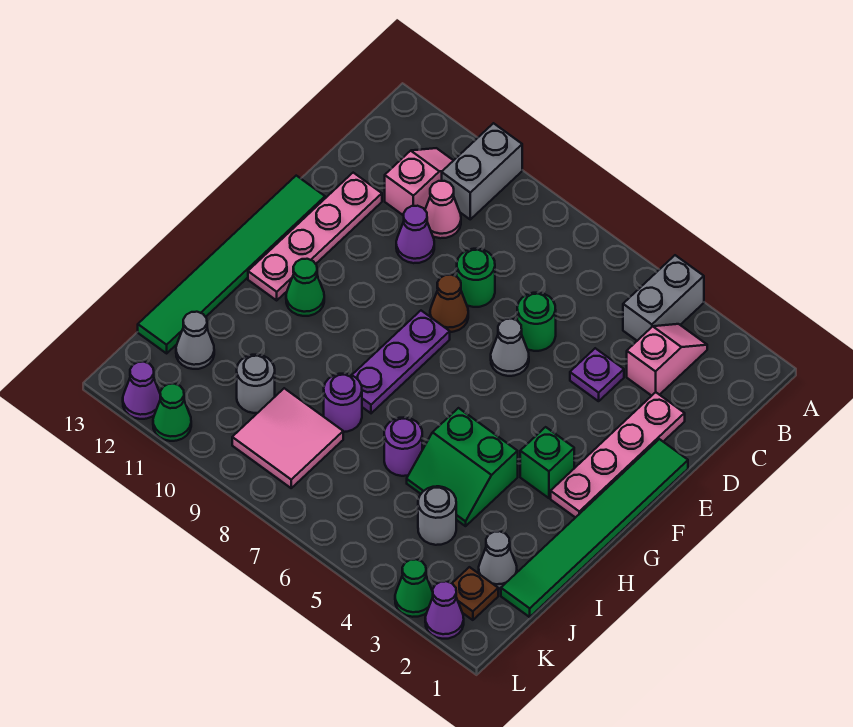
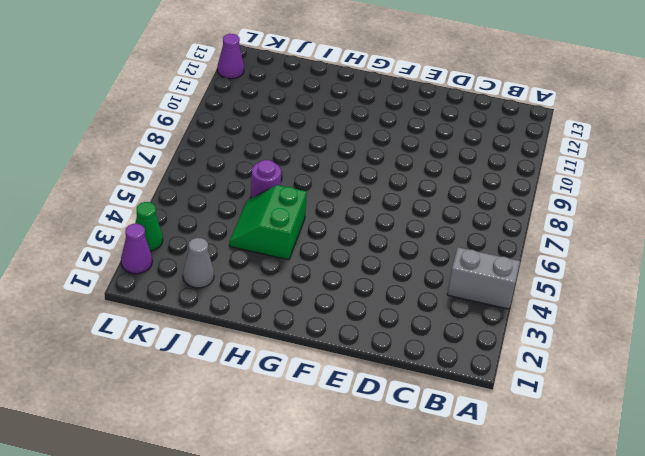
none -> grey brick A10:B10 level 1
none -> pink slope B3:C3 level 1 top C
none -> pink slope B11:C11 level 1 top C
none -> pink cone C10 level 1

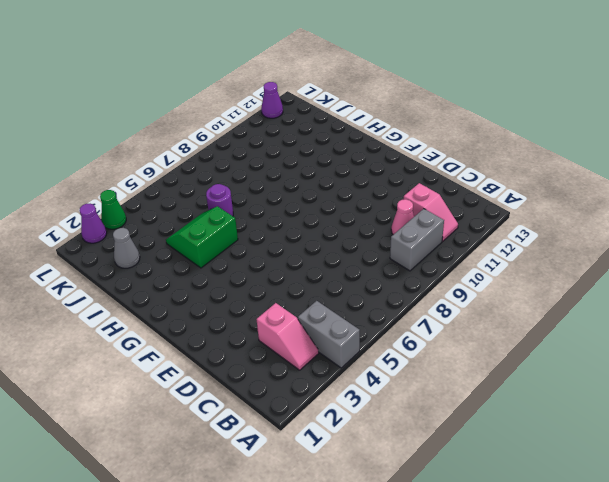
grey brick B9:B10 level 1 -> grey brick A10:B10 level 1
none -> pink plate D2:G2 level 1
none -> purple plate D4 level 1
none -> green round brick D6 level 1
none -> green round brick D8 level 1

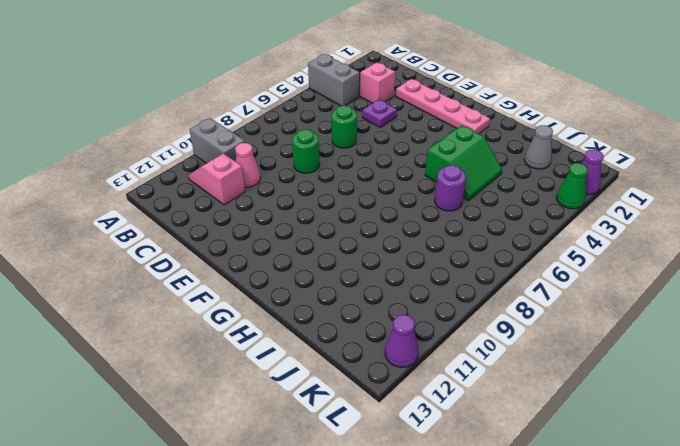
none -> purple cone D10 level 1
none -> pink plate D12:G12 level 1
none -> green tile E1:J1 level 1
none -> grey cone E6 level 1

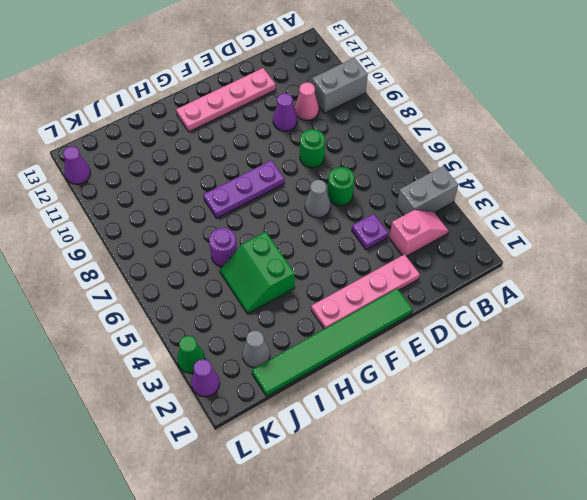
none -> pink slope B11:C11 level 1 top C
none -> brown cone E8 level 1
none -> green tile E13:J13 level 1
none -> green brick G3 level 1

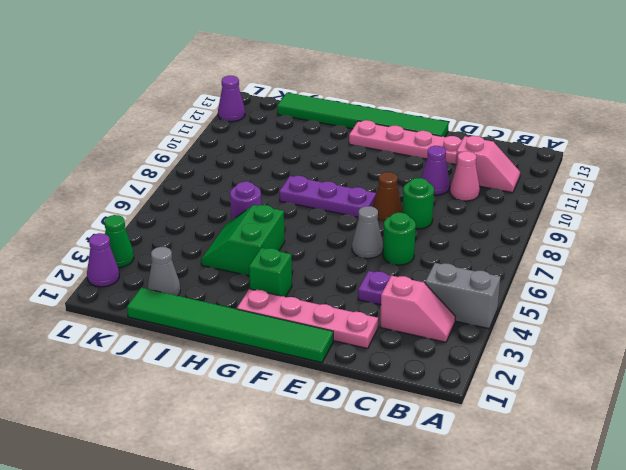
none -> grey brick A10:B10 level 1
none -> green cone G11 level 1
none -> purple round brick I8 level 1
none -> grey round brick J4 level 1

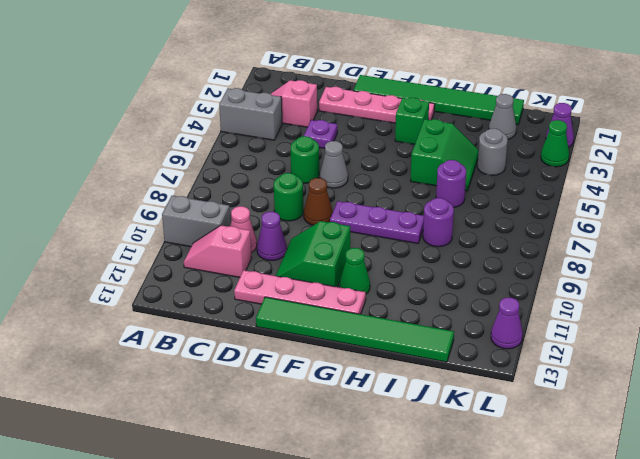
green slope E10:F11 level 1 top F -> none
none -> pink tile J8:K9 level 1
none -> grey round brick J10 level 1
none -> grey cone J12 level 1
none -> brown plate K2 level 1

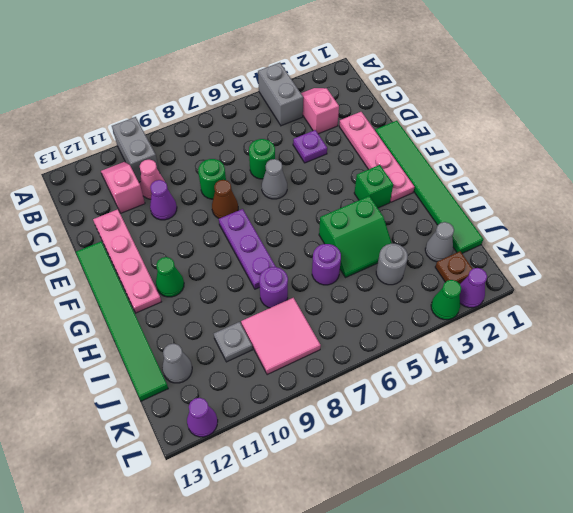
grey plate J10 level 1 -> grey round brick J10 level 1
none -> green cone L11 level 1

